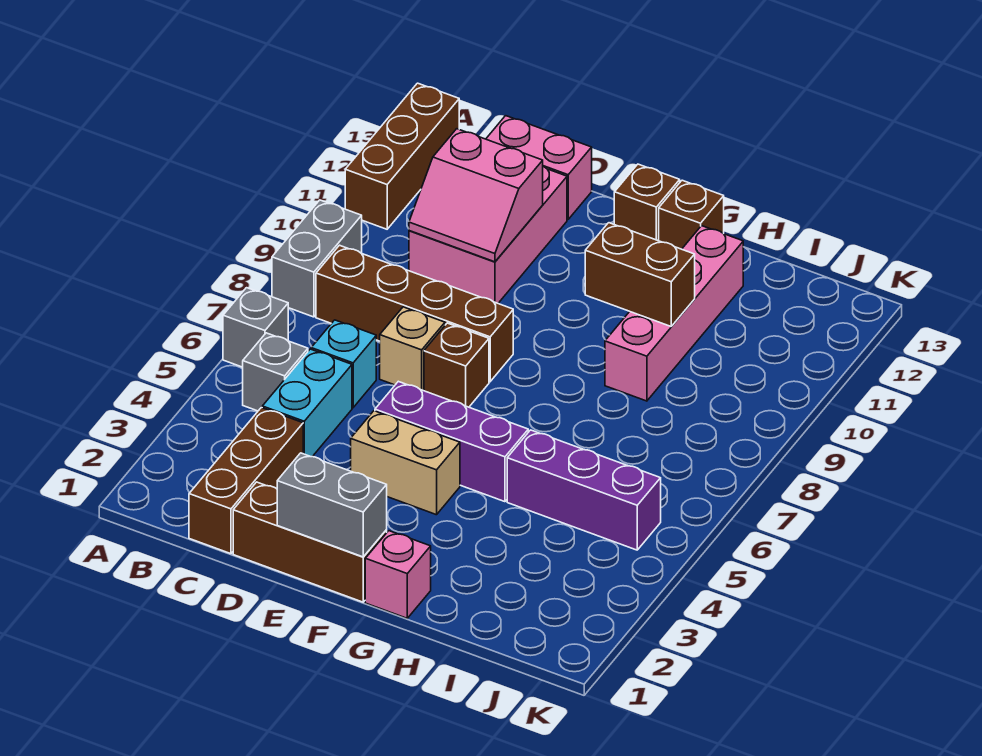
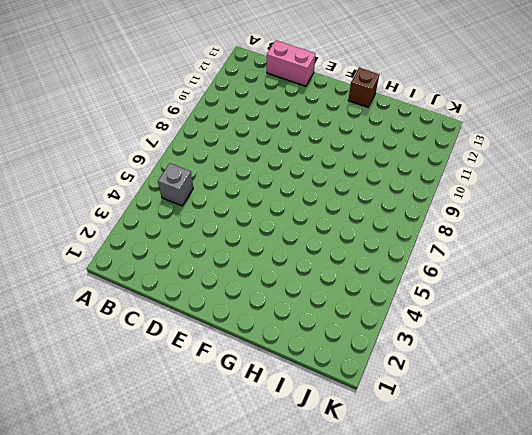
none -> grey brick A6 level 1
none -> grey brick A8:A9 level 1
none -> brown brick A11:A13 level 1

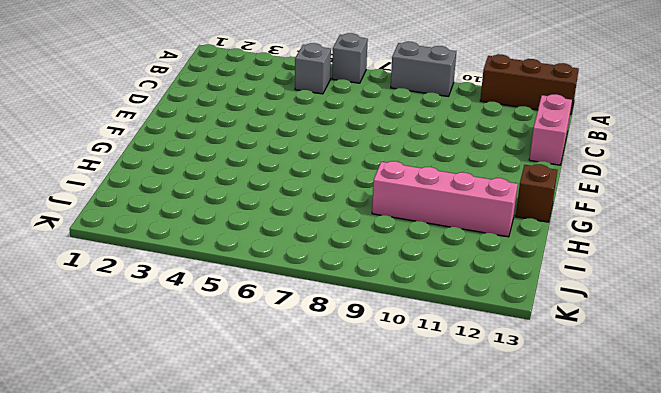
none -> brown brick B8:E8 level 1
none -> brown brick C1:C3 level 1
none -> cyan brick C4:C5 level 1

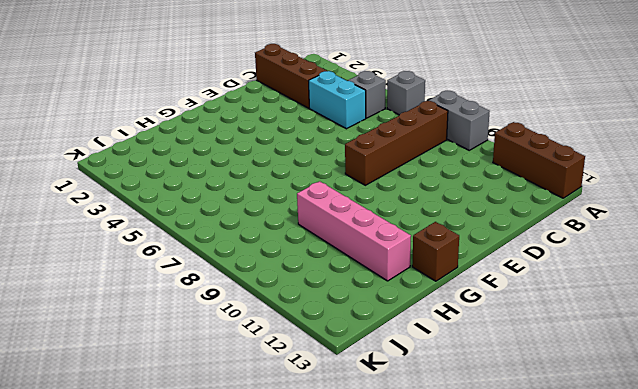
none -> cyan brick C6 level 1
none -> pink brick C10:D12 level 1
none -> pink brick C13:D13 level 1

